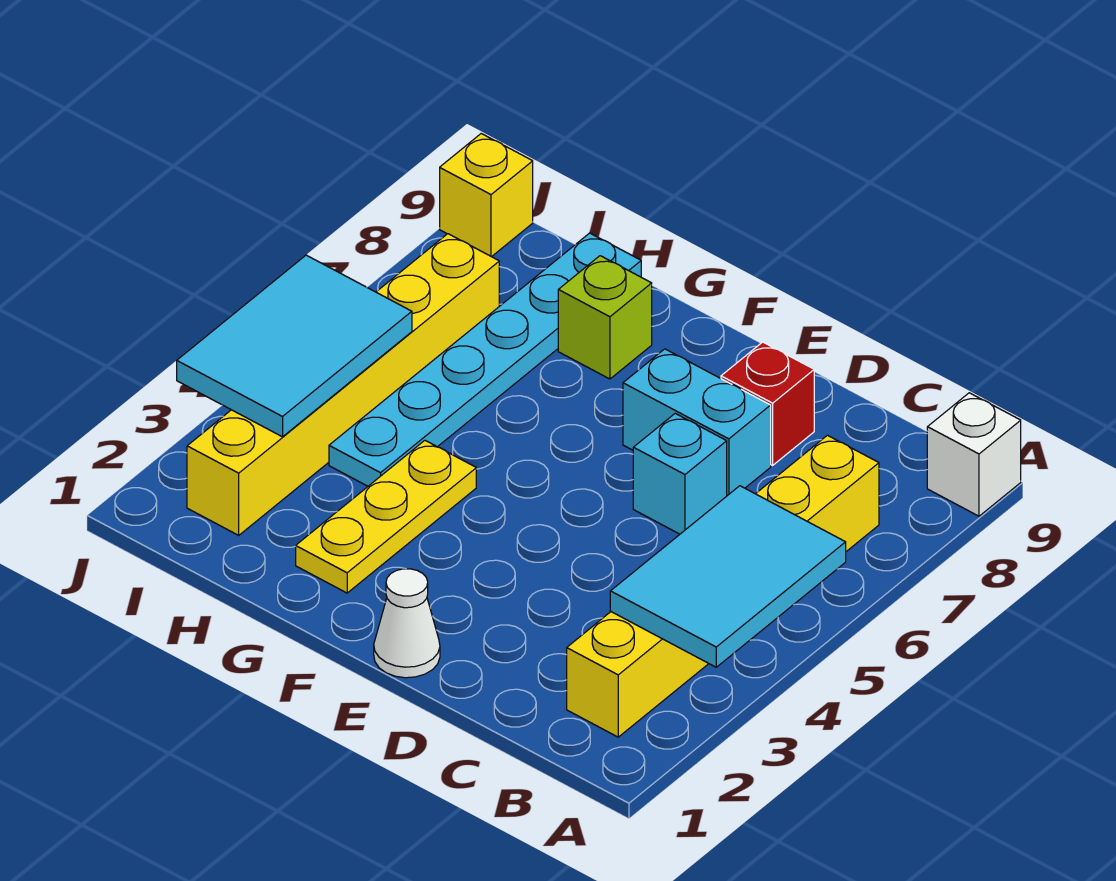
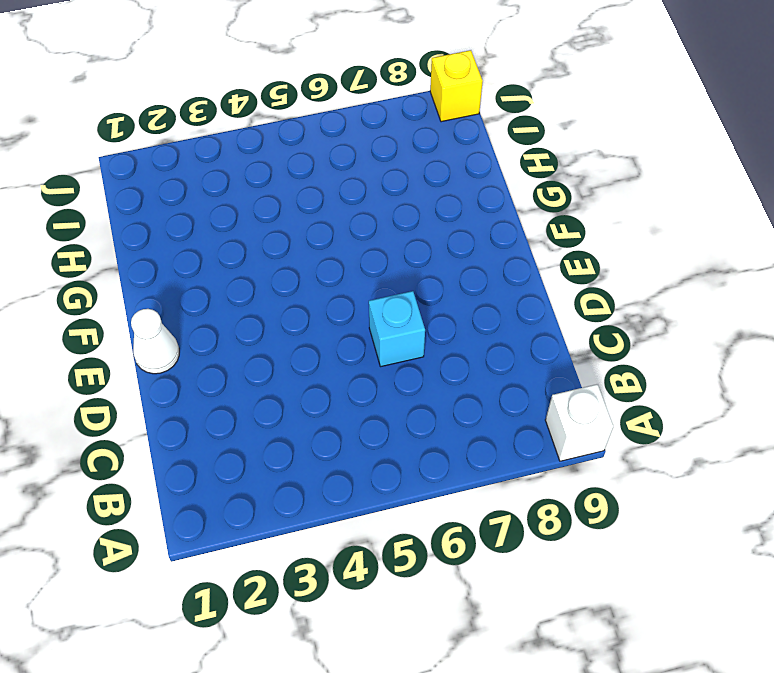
none -> yellow brick B2:B7 level 1
none -> cyan brick D7:E7 level 1
none -> red brick D8 level 1

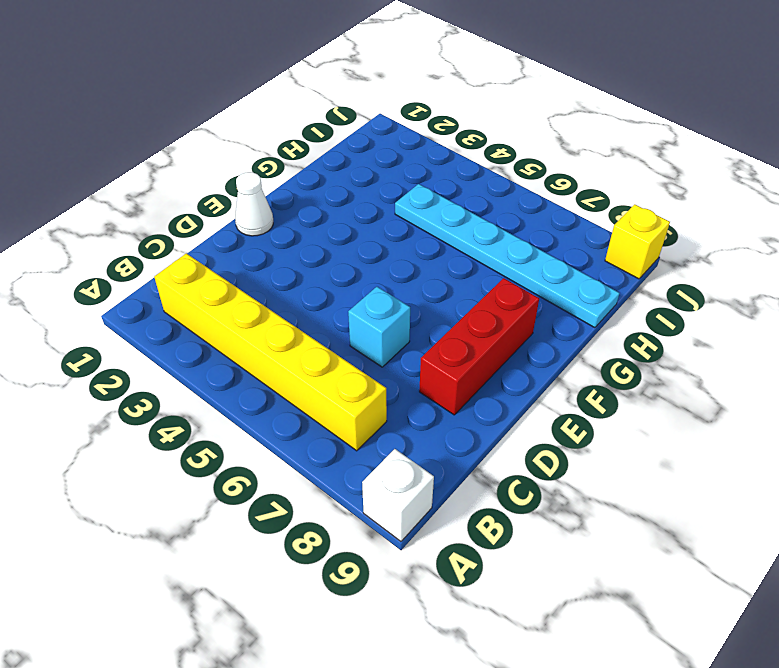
red brick D8:F8 level 1 -> red brick D8 level 1
none -> cyan brick D7:E7 level 1
none -> yellow plate G2:G4 level 1
none -> lime brick G8 level 1

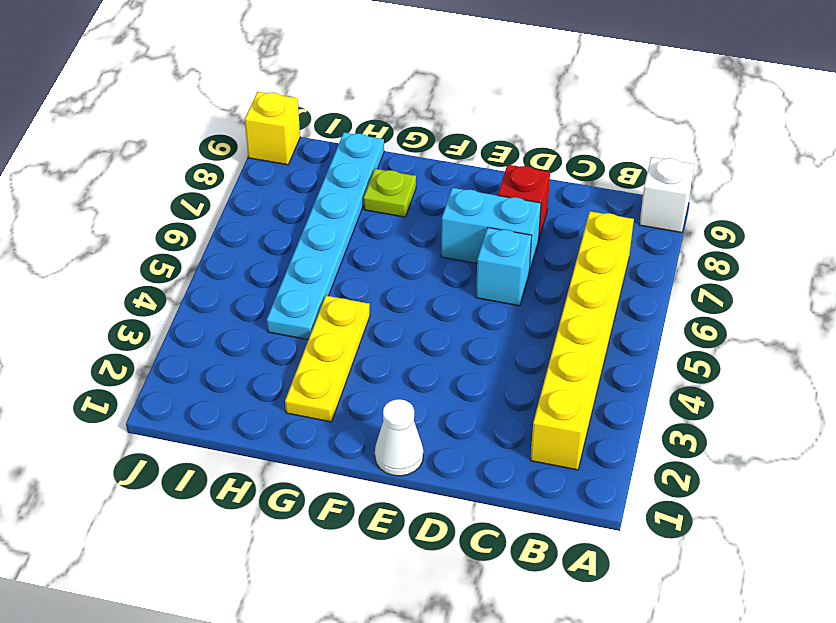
lime plate G8 level 1 -> lime brick G8 level 1
none -> yellow brick I2:I7 level 1
none -> cyan tile A3:B5 level 2
none -> cyan tile I3:J5 level 2

